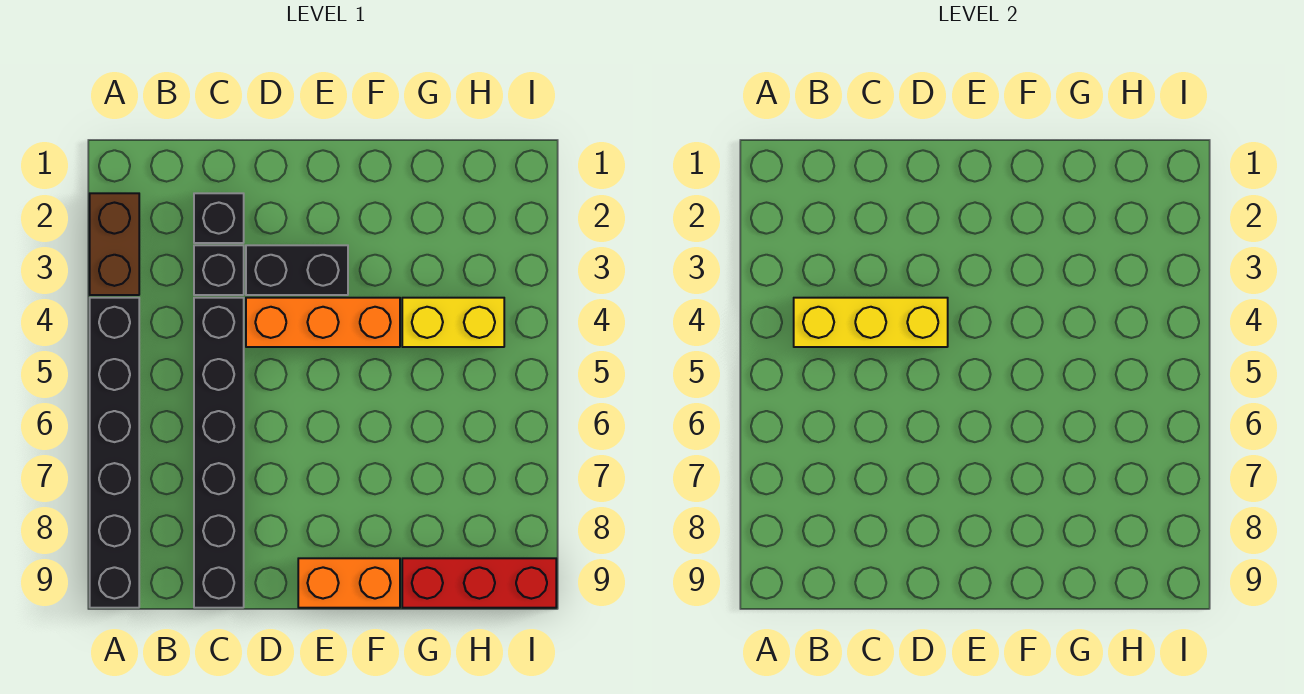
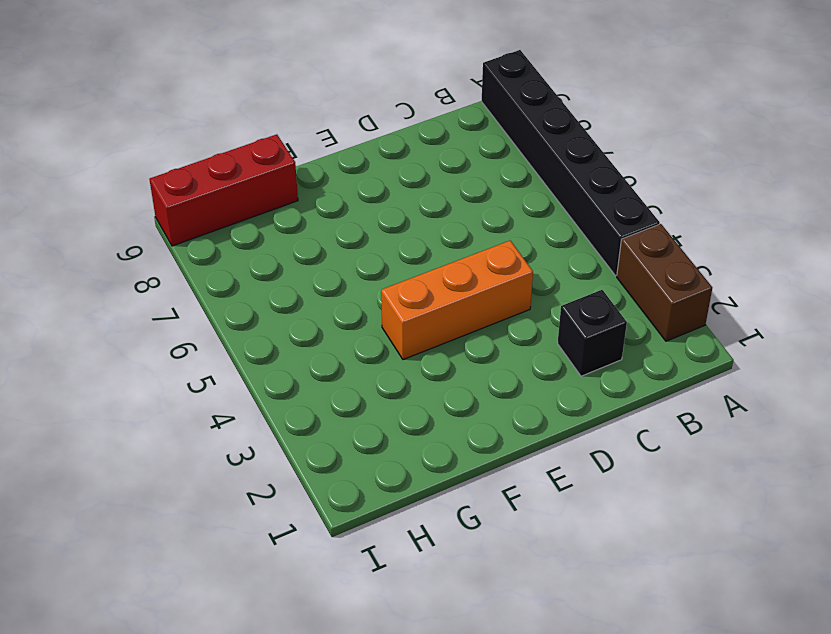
none -> black brick C3 level 1
none -> black brick C4:C9 level 1

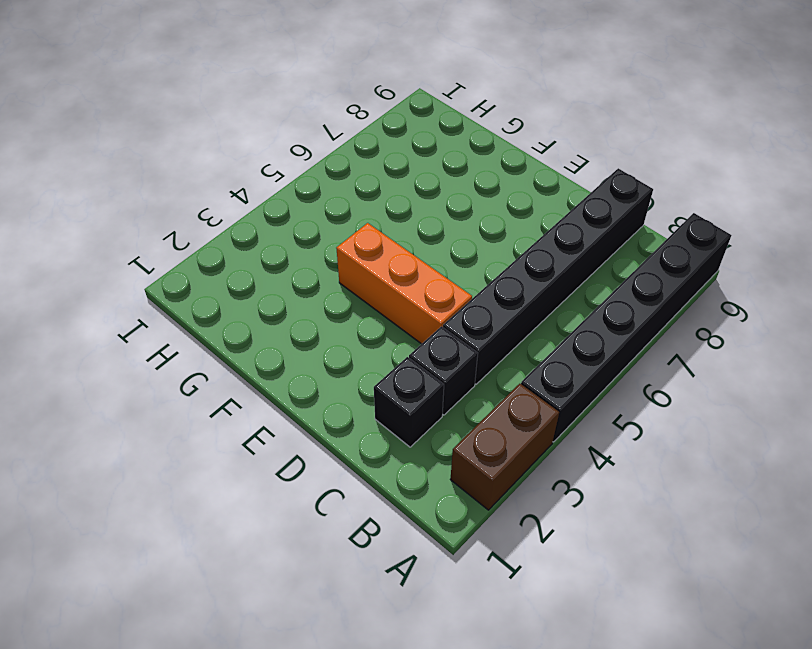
none -> black brick D3:E3 level 1
none -> orange brick E9:F9 level 1

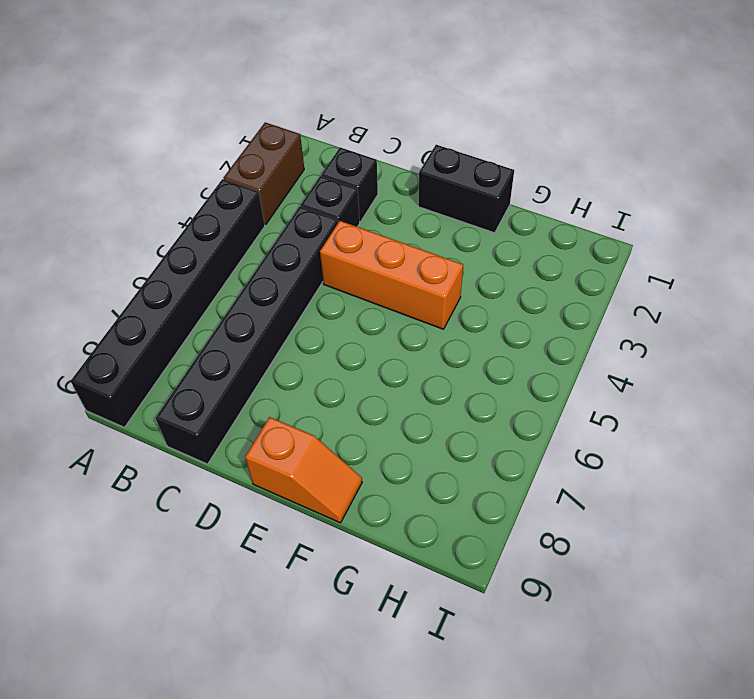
black brick E1:F1 level 1 -> black brick D3:E3 level 1
orange slope E9:F9 level 1 top E -> orange brick E9:F9 level 1
none -> yellow brick G4:H4 level 1
none -> red brick G9:I9 level 1

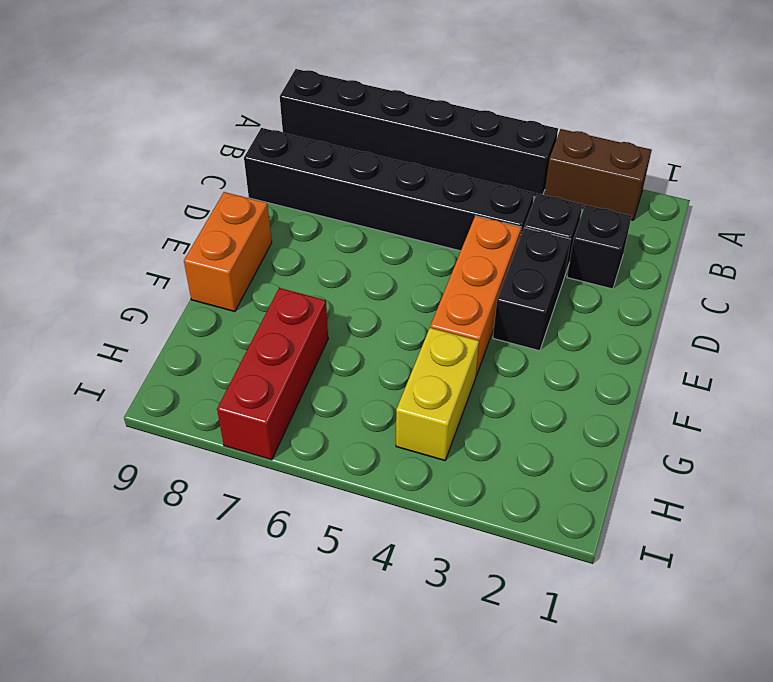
red brick G7:I7 level 1 -> red brick G9:I9 level 1
none -> yellow brick B4:D4 level 2

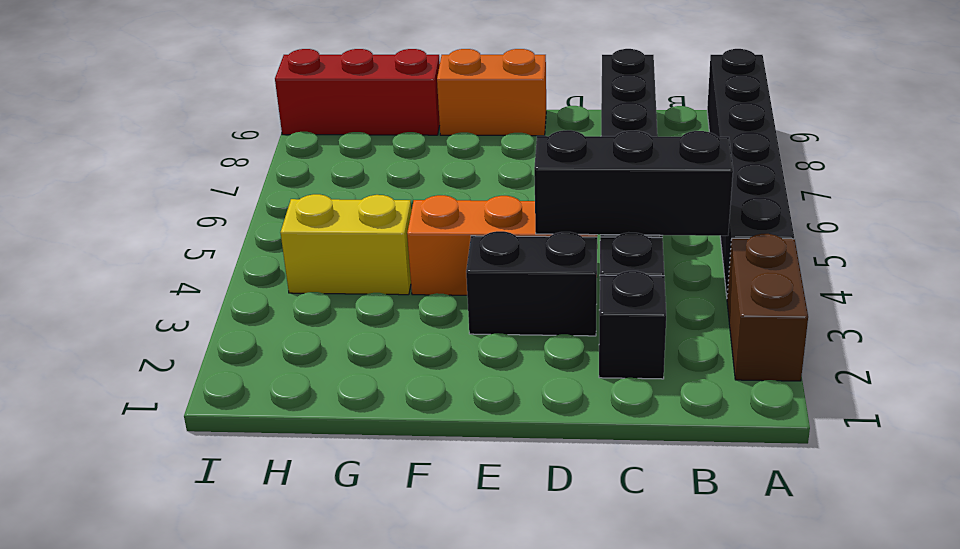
black brick B4:D4 level 2 -> yellow brick B4:D4 level 2

